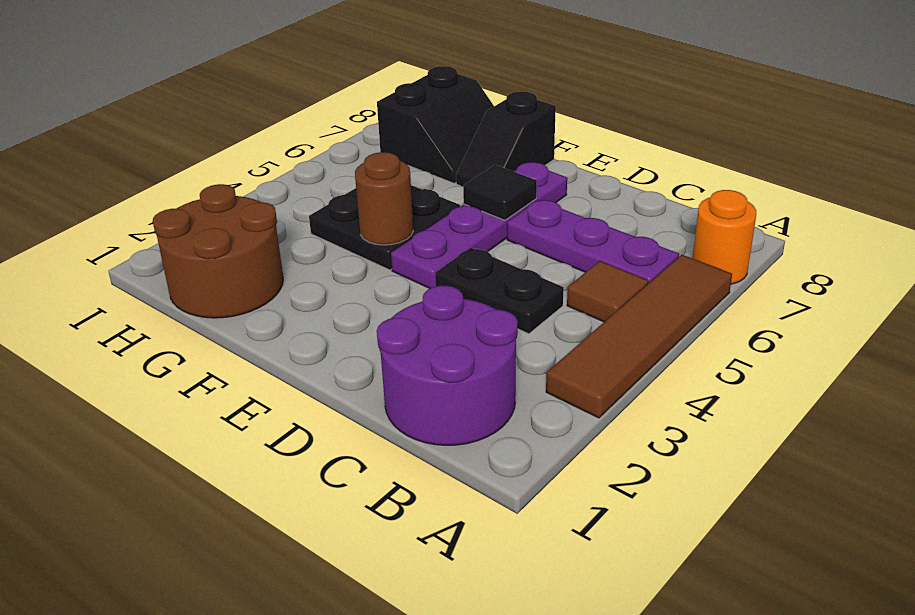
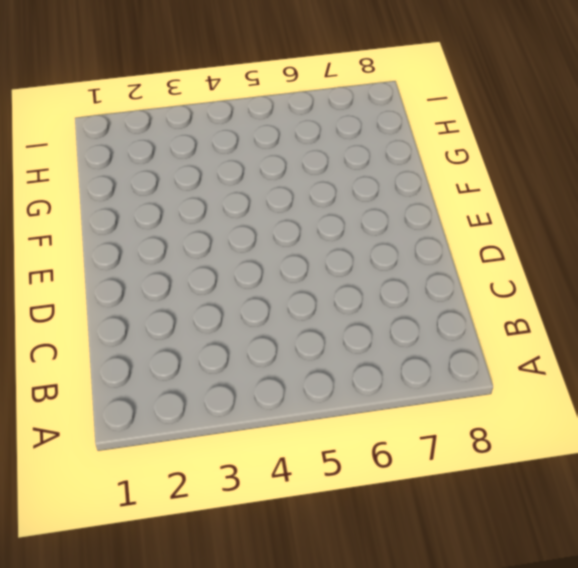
none -> brown tile A3:A6 level 1
none -> orange round brick A7 level 1
none -> purple round brick B1:C2 level 1

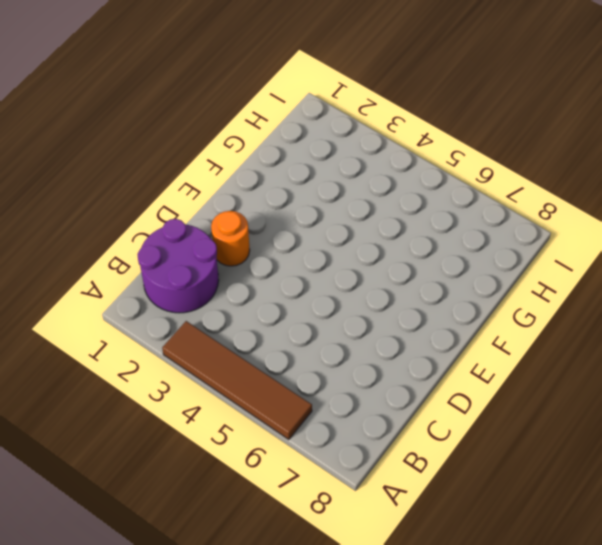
orange round brick D2 level 1 -> orange round brick A7 level 1
none -> brown tile B5 level 1
none -> purple plate B6:D6 level 1
none -> black plate C4:D4 level 1

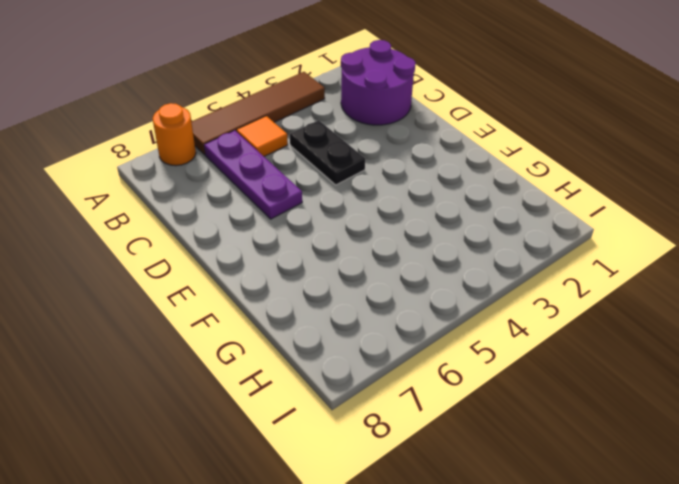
orange tile B5 level 1 -> brown tile B5 level 1
none -> purple plate E4:E7 level 1
none -> black plate F4:G5 level 1
none -> black slope F7:F8 level 1 top 8

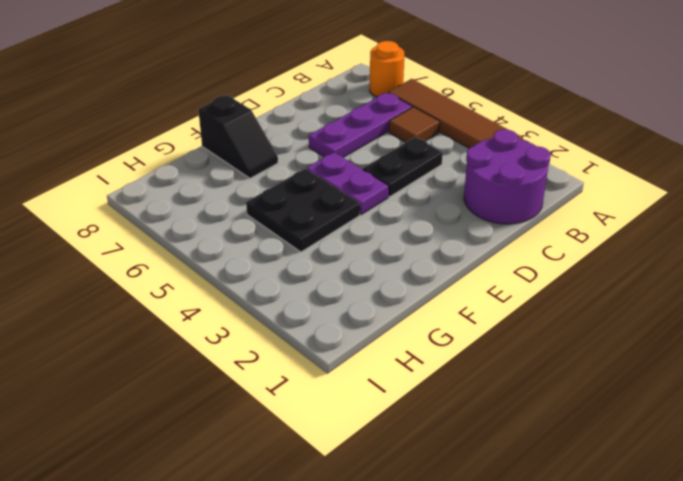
purple plate E4:E5 level 1 -> purple plate E4:E7 level 1
none -> brown round brick G1:H2 level 1
none -> black slope G7:H8 level 1 top H
none -> black tile E6 level 2

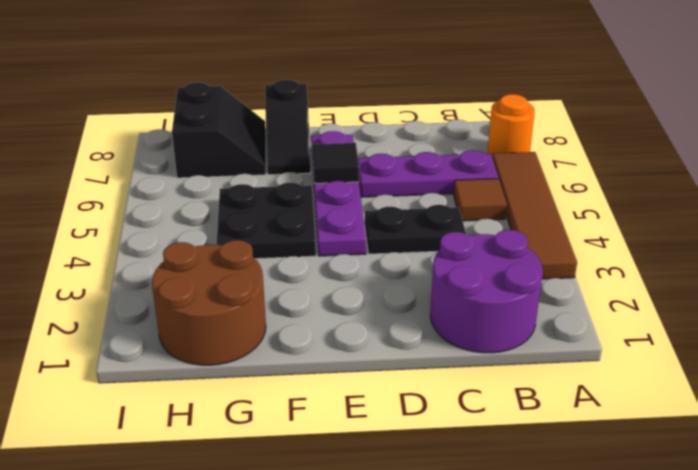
none -> brown round brick F4 level 2

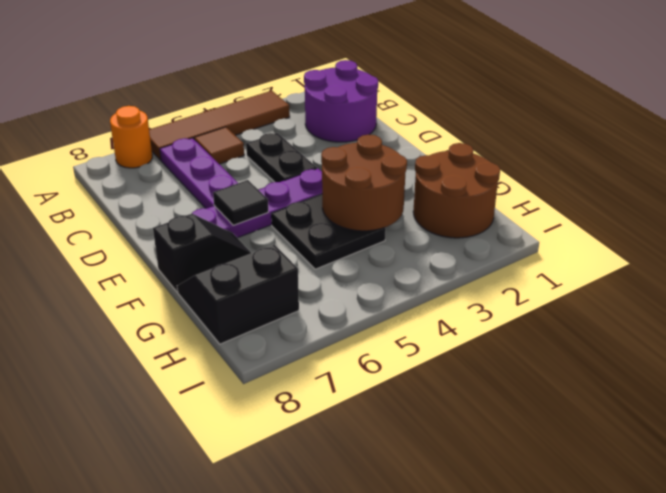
brown round brick F3:G4 level 2 -> brown round brick F4 level 2

